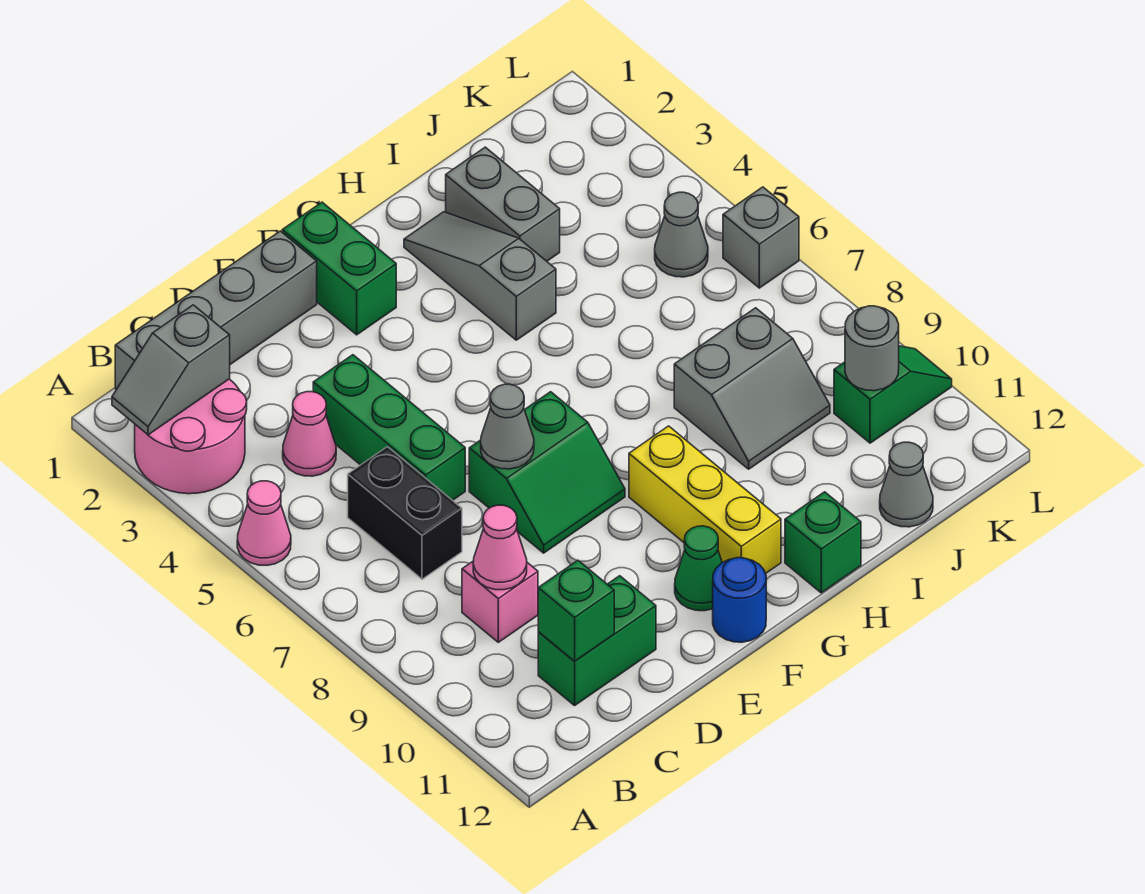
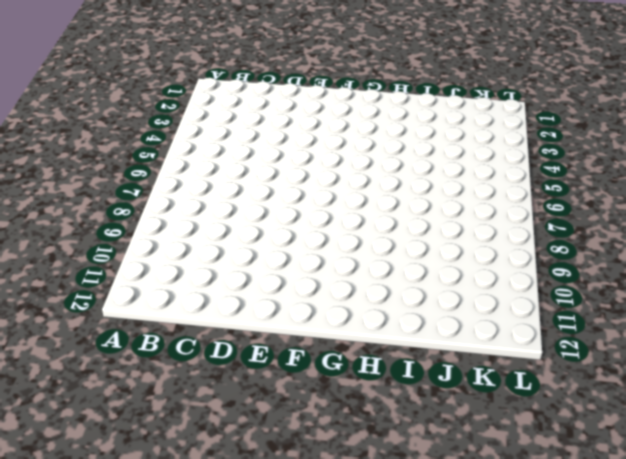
none -> pink round brick A2:B3 level 1
none -> pink cone A5 level 1
none -> grey brick B1:E1 level 1

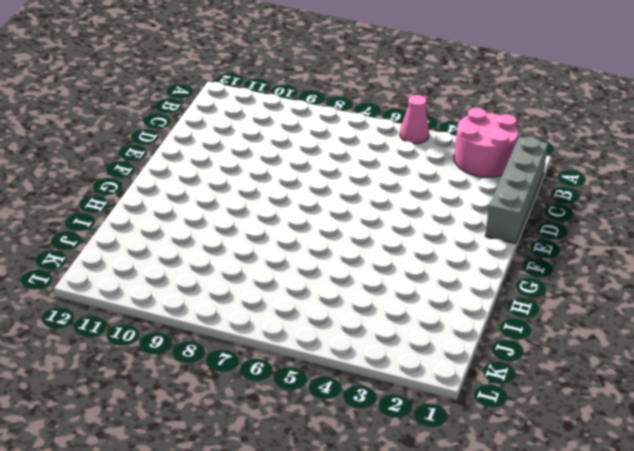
none -> pink cone C4 level 1
none -> black brick C6:C7 level 1
none -> pink brick C9 level 1

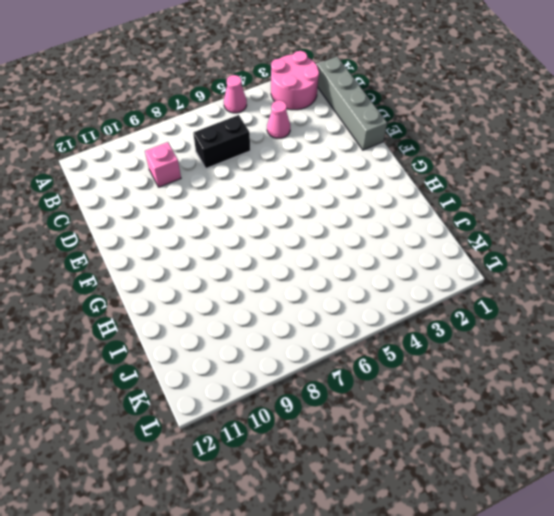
none -> green brick C11:D11 level 1
none -> green brick D4:D6 level 1
none -> green slope E7:F8 level 1 top 7

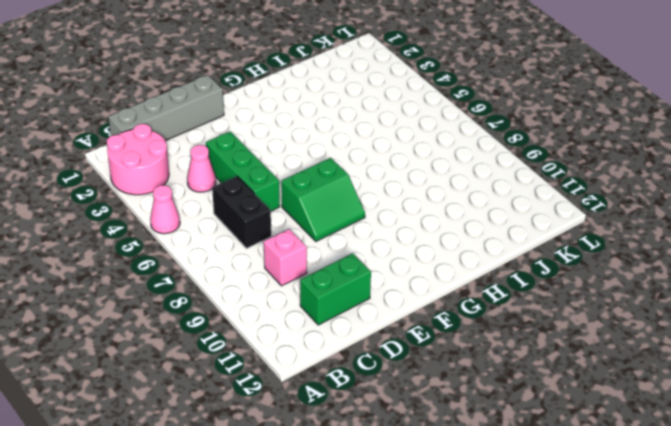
none -> green brick F1:F2 level 1
none -> green cone F11 level 1
none -> blue round brick F12 level 1

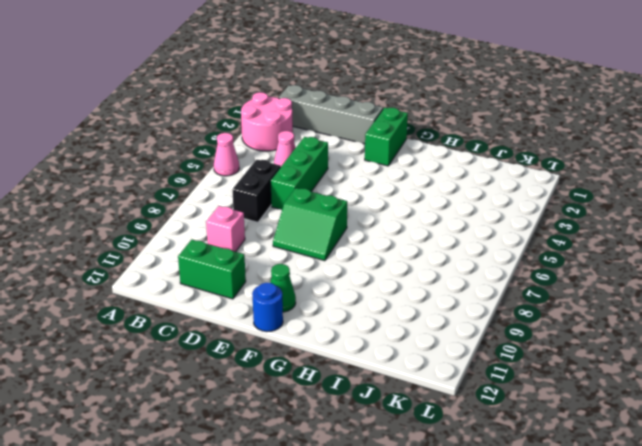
none -> yellow brick G9:G11 level 1
none -> grey slope H2:H4 level 1 top 4
none -> green brick H12 level 1

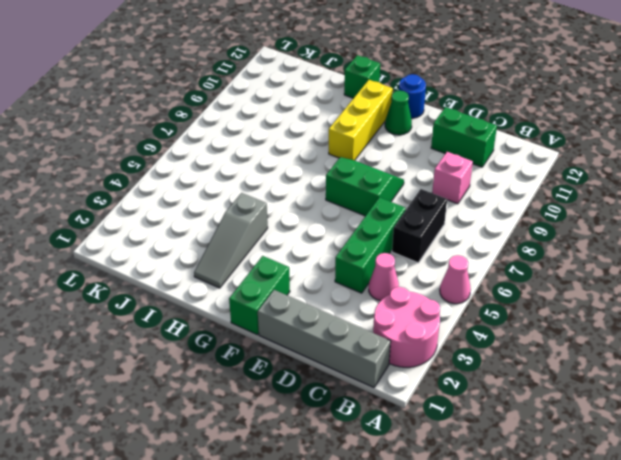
none -> grey brick I2:I3 level 1
none -> grey slope I8:J9 level 1 top 8
none -> grey cone J12 level 1

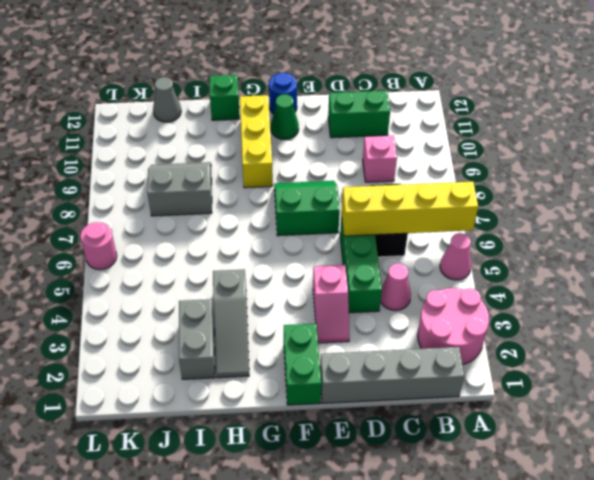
yellow brick A6:D6 level 2 -> none
pink slope E3:E4 level 1 top 4 -> none
pink round brick L6 level 1 -> grey brick L6 level 1
none -> grey cone K5 level 1
none -> green slope K10:L10 level 1 top K
none -> grey slope A2:B2 level 2 top B

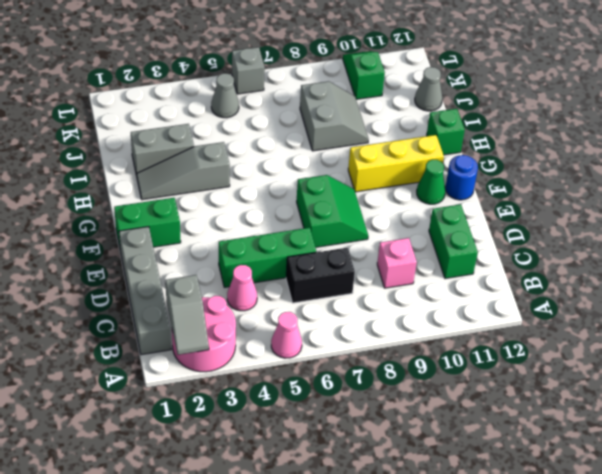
none -> pink cone C9 level 2
none -> green brick C11 level 2
none -> grey cone E7 level 2

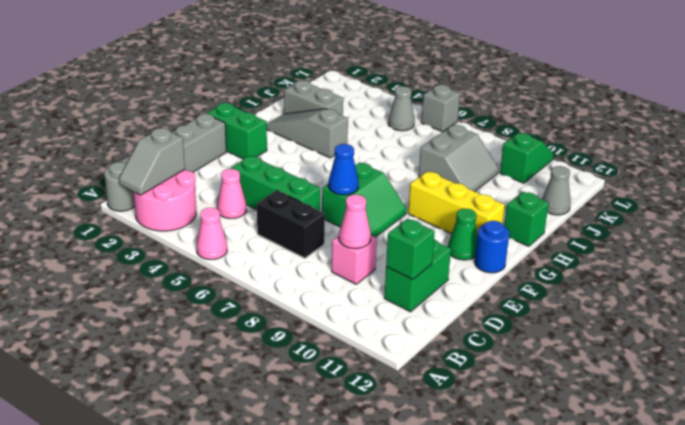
grey round brick A1 level 1 -> grey round brick K10 level 2
blue cone E7 level 2 -> grey cone E7 level 2

